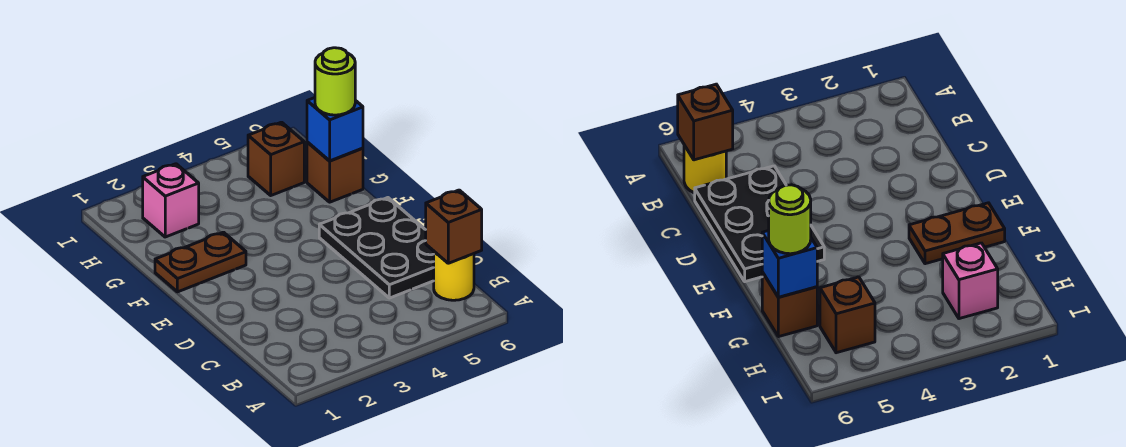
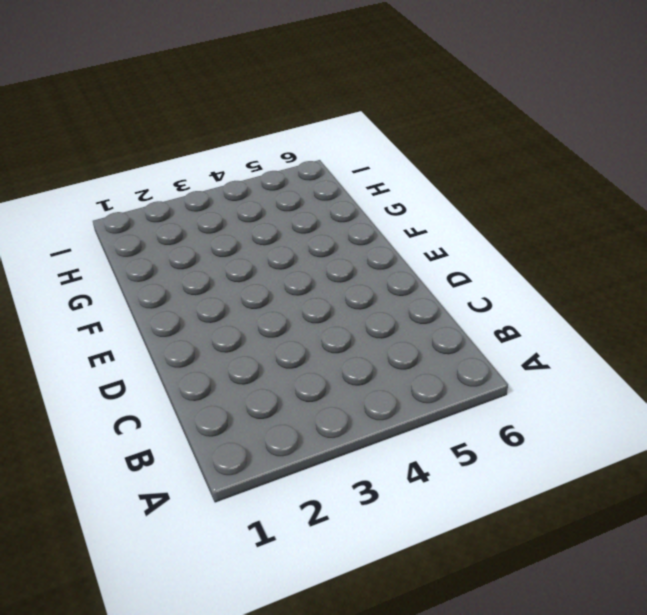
none -> yellow round brick B6 level 1
none -> black plate C5:E6 level 1

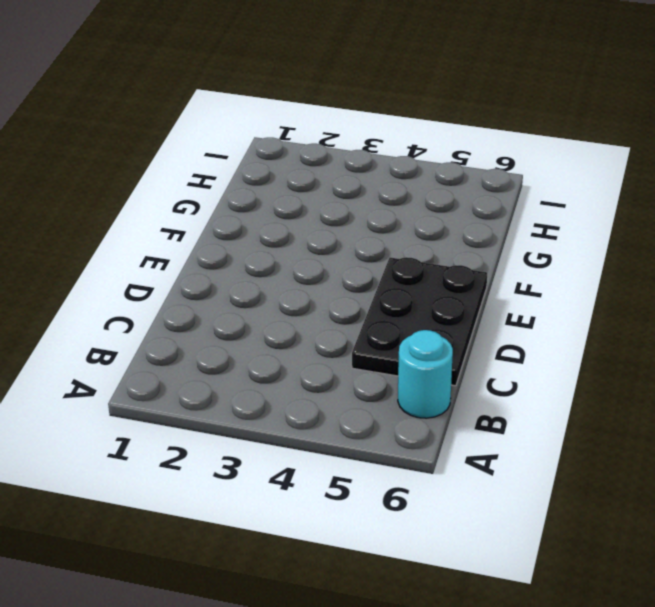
cyan round brick B6 level 1 -> yellow round brick B6 level 1
none -> brown plate F1:F2 level 1
none -> brown brick G6 level 1

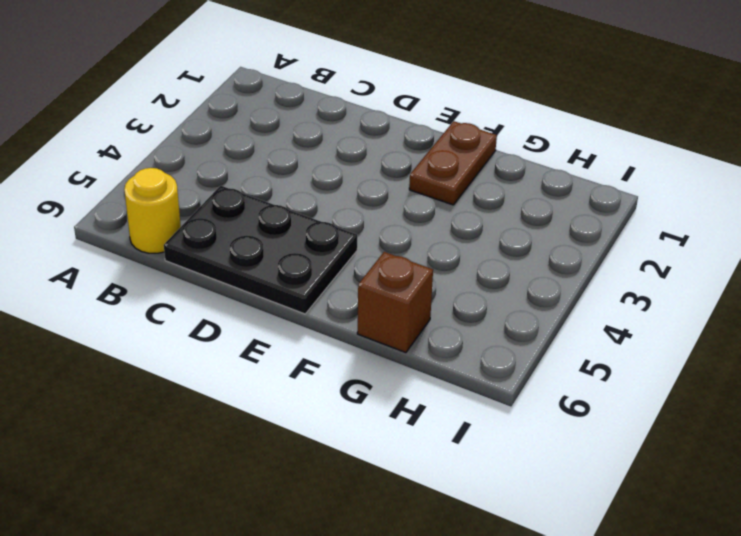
none -> pink brick H2 level 1
none -> brown brick H5 level 1

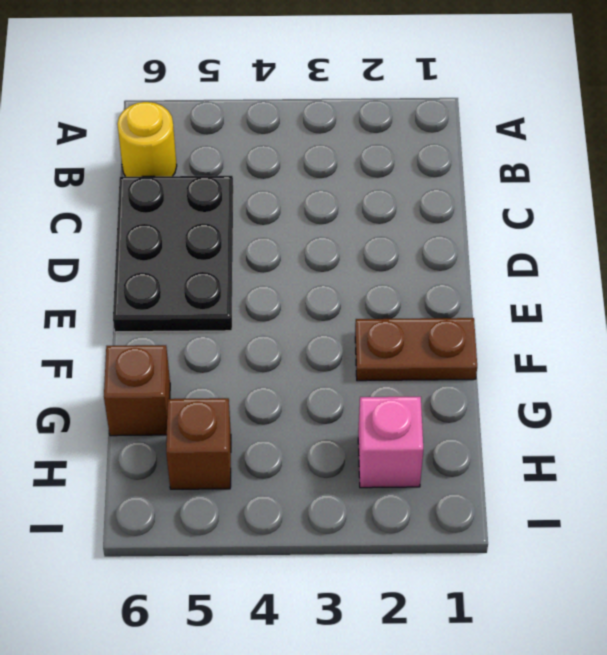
none -> brown brick B6 level 2
none -> blue brick G6 level 2

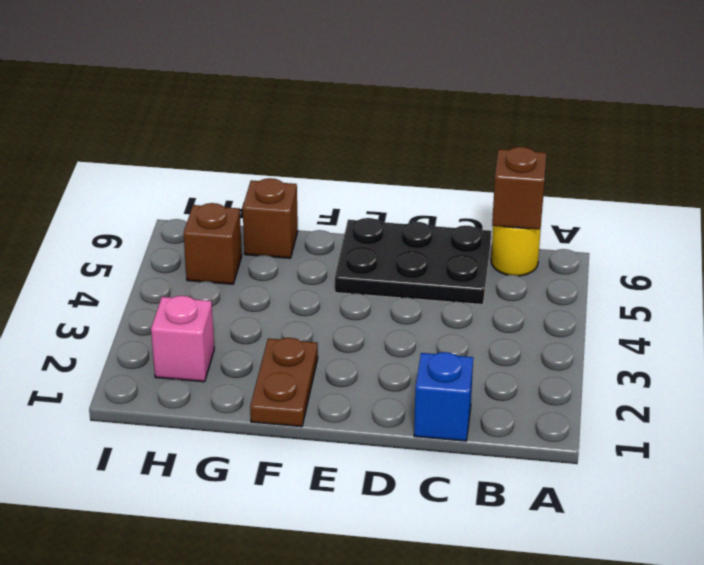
blue brick C1 level 1 -> blue brick G6 level 2
none -> lime round brick G6 level 3

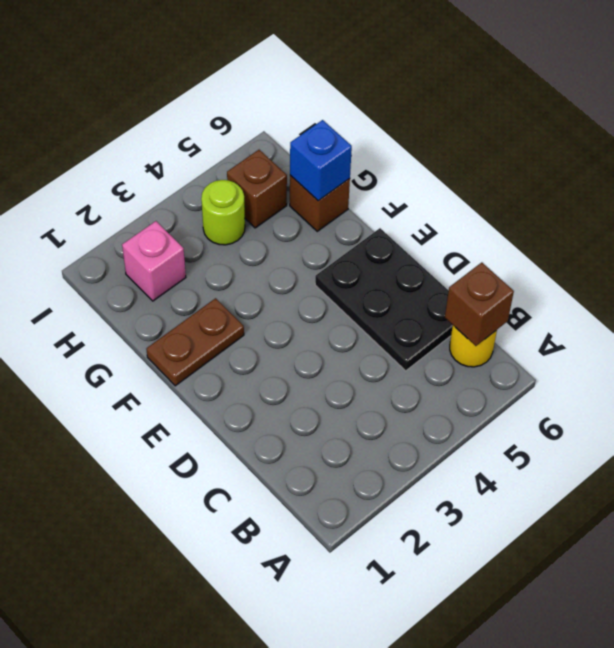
lime round brick H4 level 1 -> lime round brick G6 level 3

